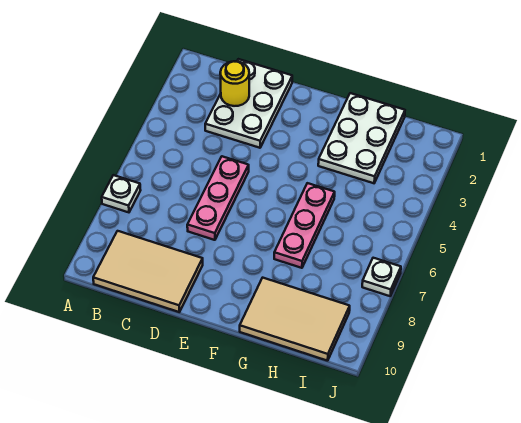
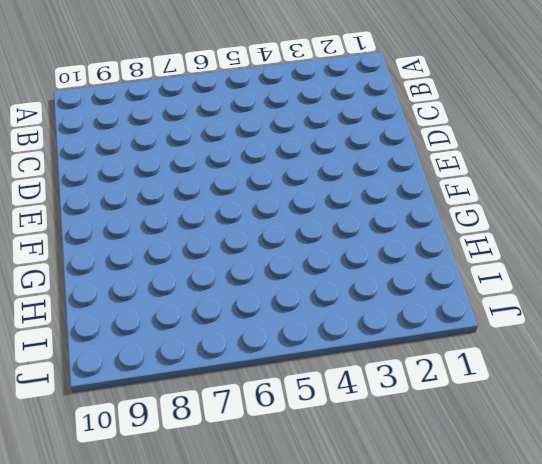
none -> white plate A7 level 1
none -> tan tile B9:D10 level 1

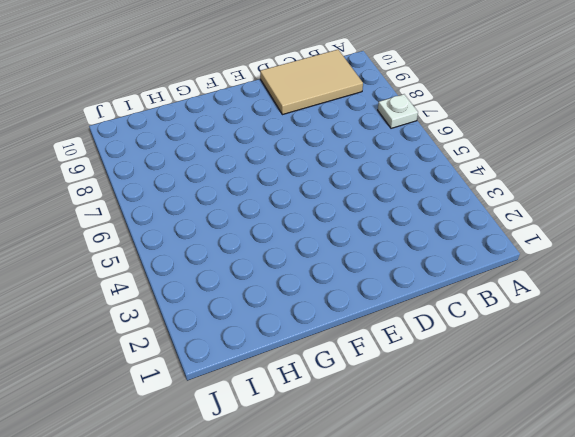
none -> white plate C1:D3 level 1
none -> pink plate D5:D7 level 1

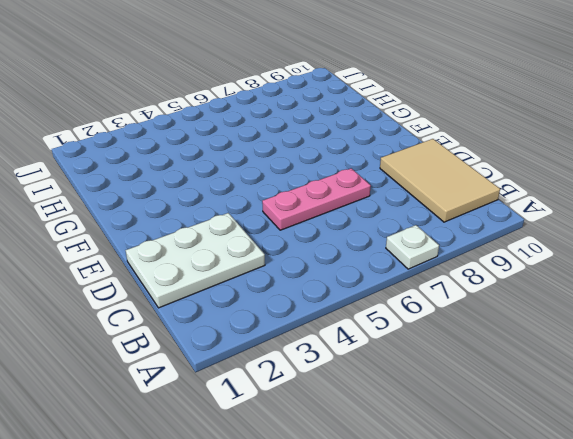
none -> white plate G1:H3 level 1
none -> pink plate G5:G7 level 1

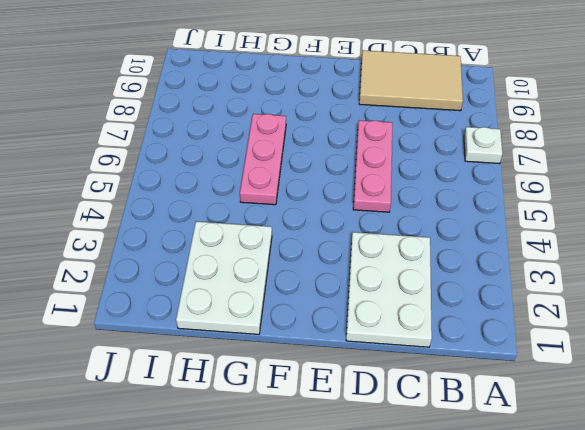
none -> tan tile G9:I10 level 1
none -> white plate J7 level 1

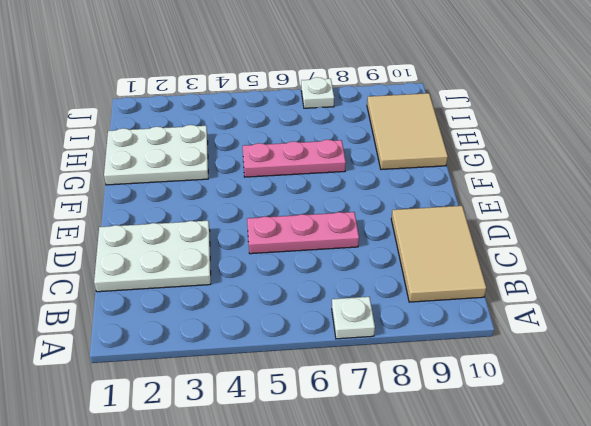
none -> yellow round brick C2 level 2

